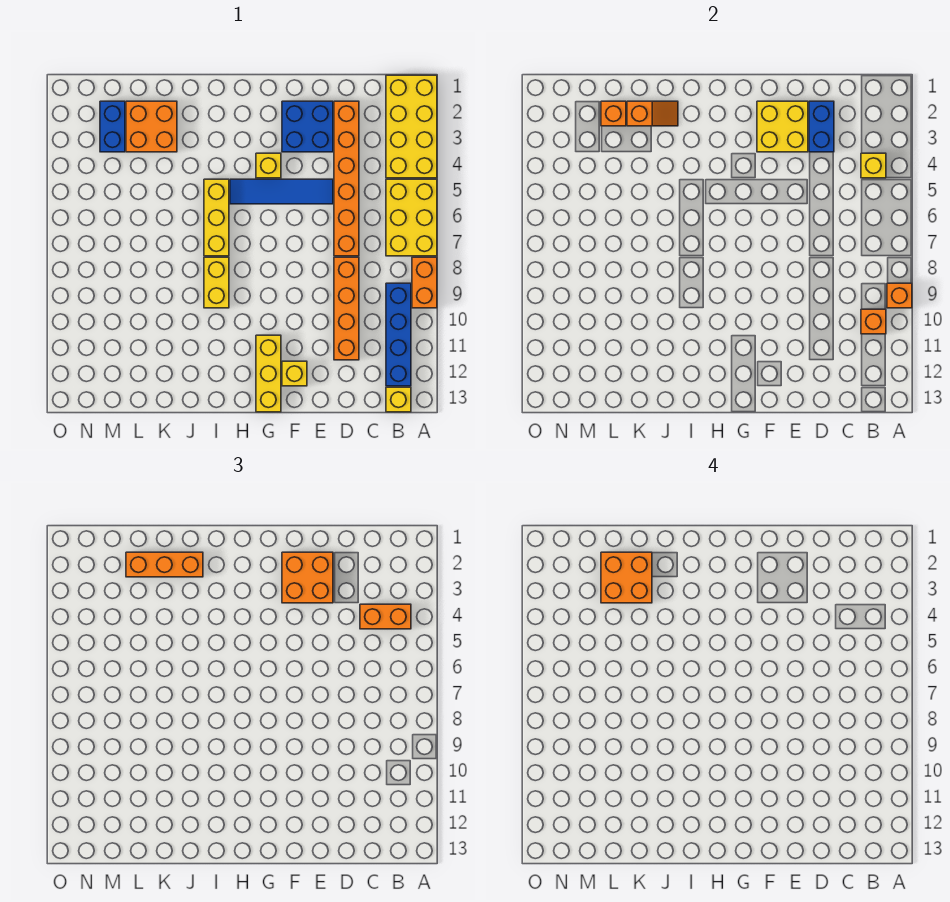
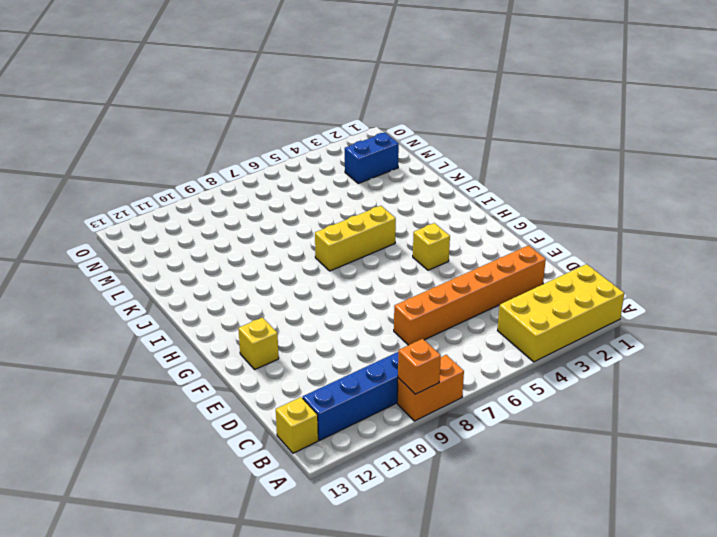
none -> yellow brick A5:B7 level 1
none -> orange brick D8:D11 level 1
none -> blue brick E2:F3 level 1

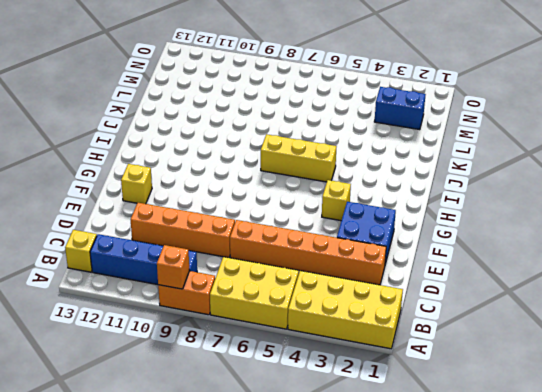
none -> blue tile E5:H5 level 1
none -> yellow brick G11:G13 level 1
none -> yellow brick I8:I9 level 1

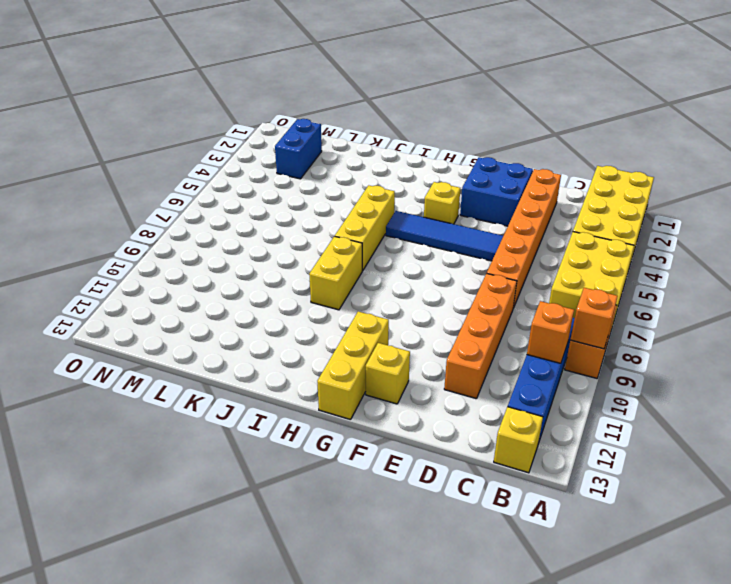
none -> orange brick K2:L3 level 1
none -> yellow brick B4 level 2
none -> blue brick D2:D3 level 2

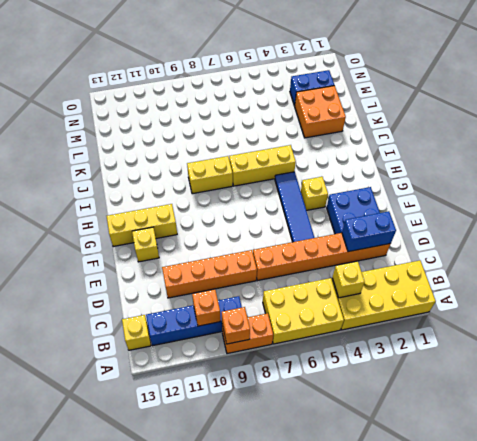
none -> yellow brick E2:F3 level 2
none -> orange slope J2:K2 level 2 top K
none -> orange brick L2 level 2

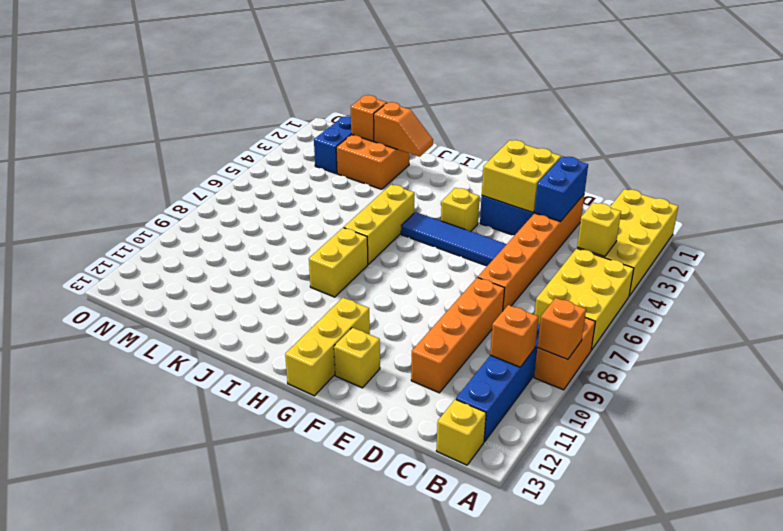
none -> orange brick B4:C4 level 3
none -> orange brick E2:F3 level 3
none -> orange brick J2:L2 level 3

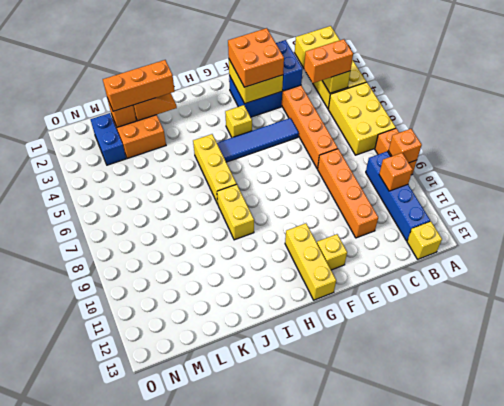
none -> orange brick K2:L3 level 4

